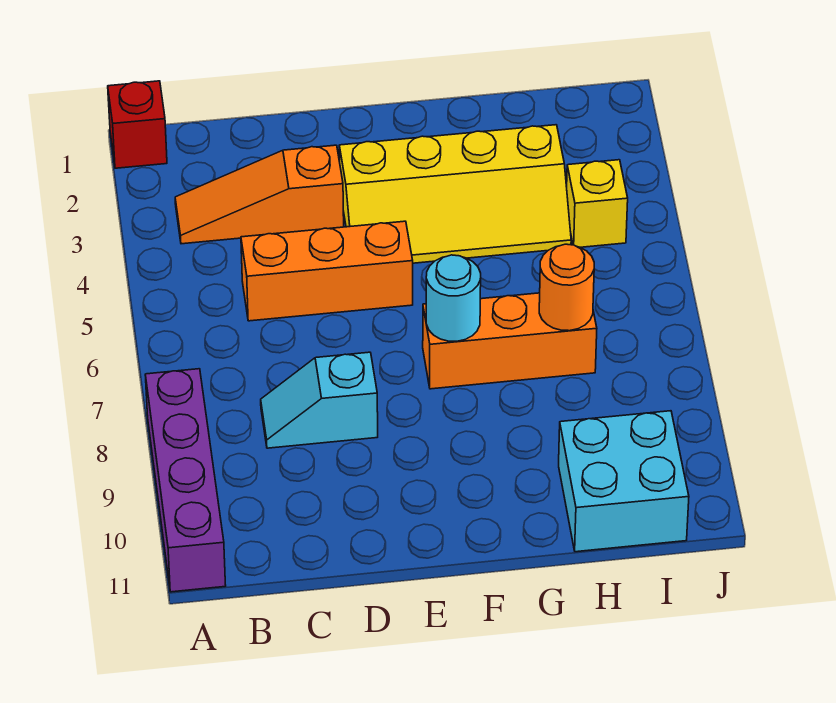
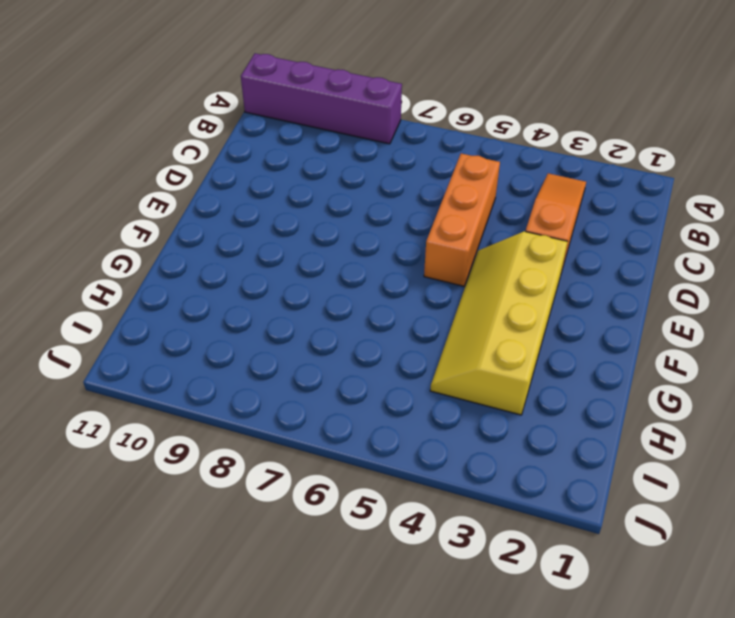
none -> red brick A1 level 1
none -> cyan slope C8:D8 level 1 top D

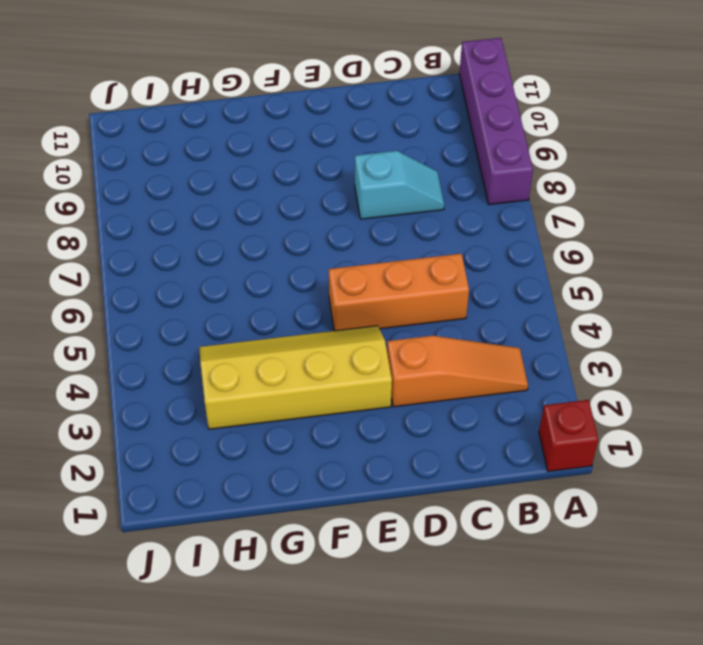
none -> orange brick F7:H7 level 1
none -> cyan brick H10:I11 level 1

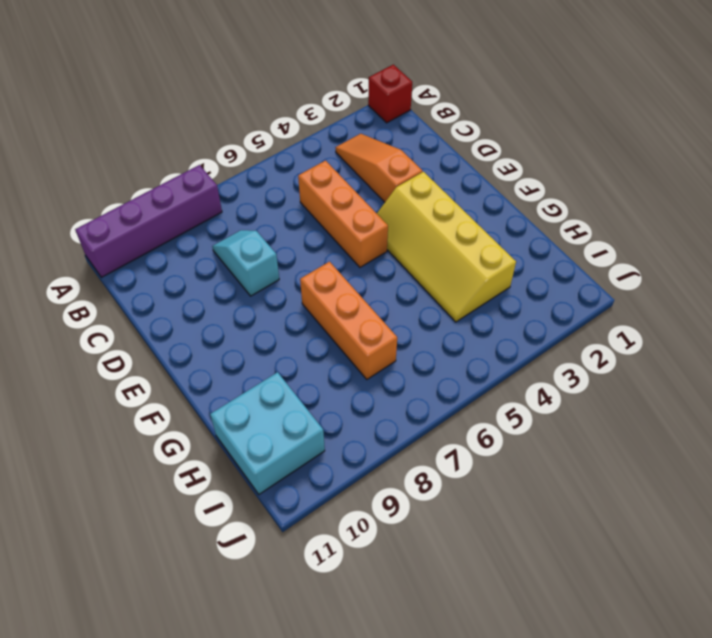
none -> yellow brick I4 level 1
none -> cyan round brick F7 level 2

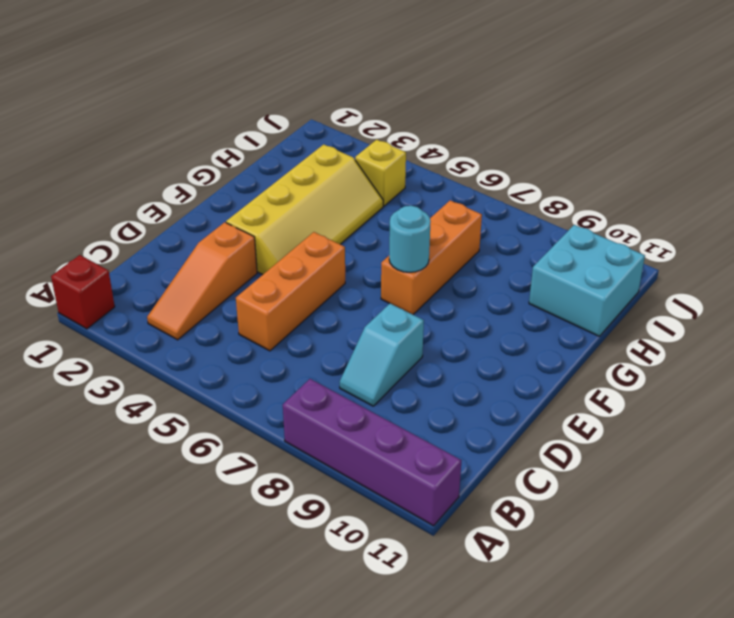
none -> orange round brick H7 level 2

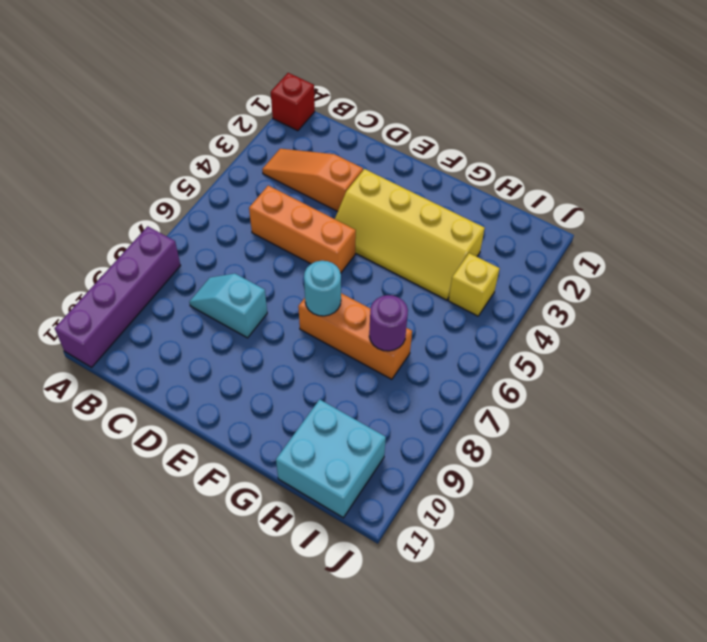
purple round brick H7 level 2 -> orange round brick H7 level 2

